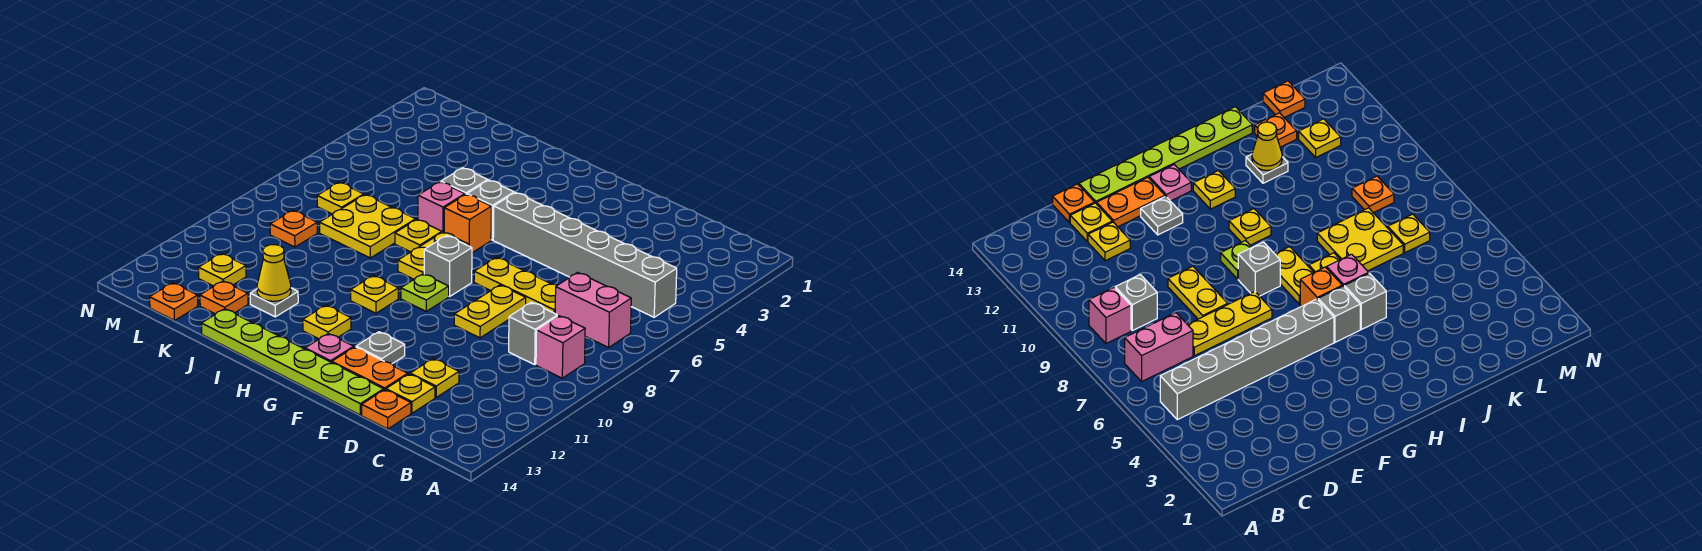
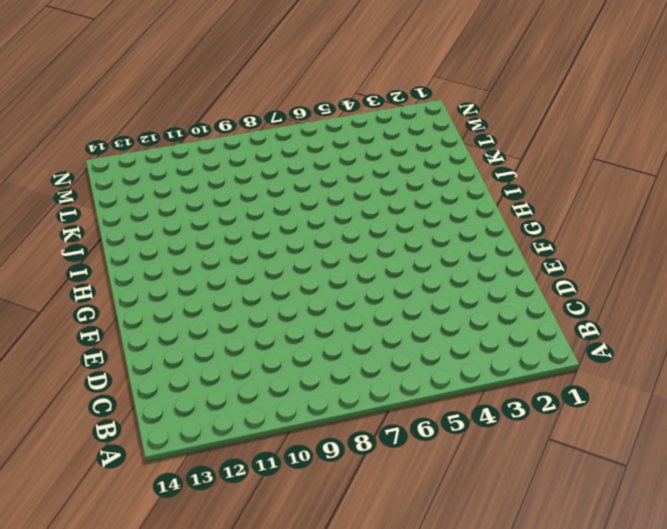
none -> grey brick B5:G5 level 1
none -> pink brick B7:C7 level 1
none -> pink brick B9 level 1
none -> grey brick C9 level 1

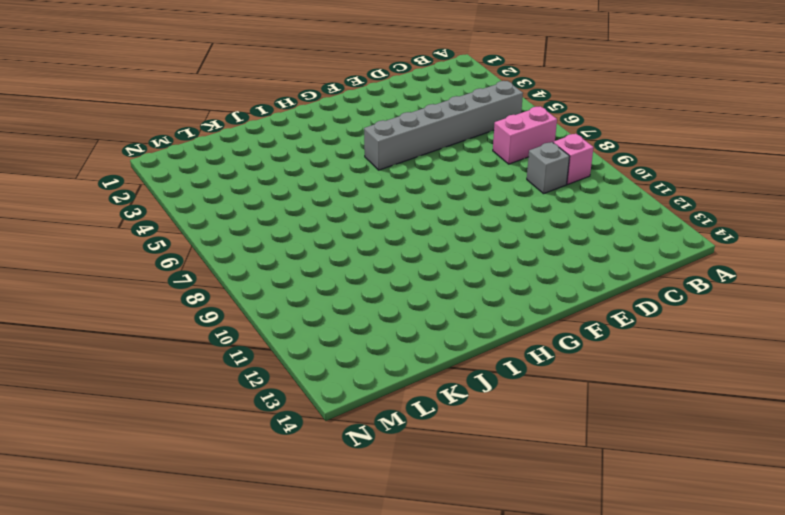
none -> yellow plate D7:F7 level 1
none -> yellow plate D12 level 1
none -> yellow plate D13 level 1
none -> orange plate D14 level 1

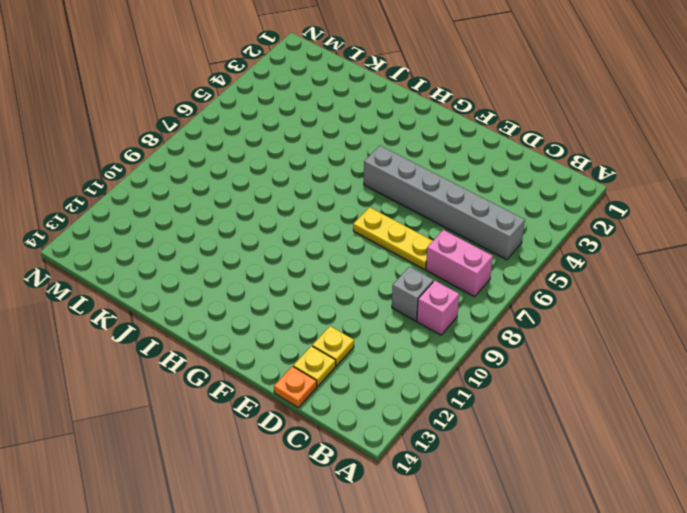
none -> yellow plate E8:E9 level 1
none -> orange plate E13:F13 level 1
none -> lime plate E14:J14 level 1
none -> grey plate F12 level 1

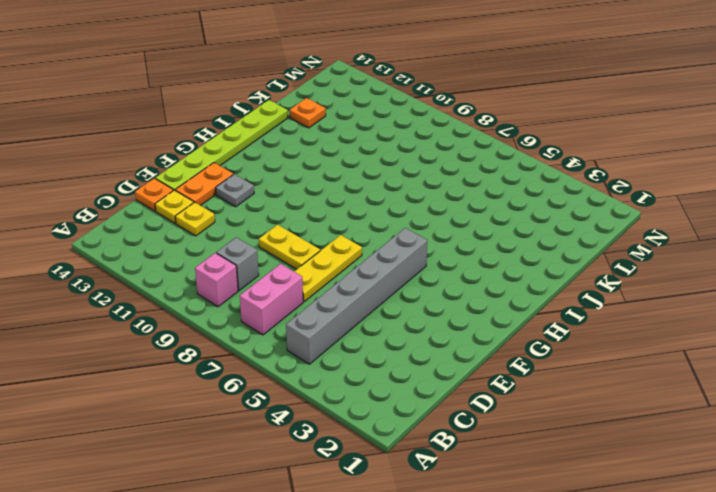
none -> grey brick G8 level 1
none -> lime plate G9 level 1
none -> pink plate G13 level 1
none -> grey brick H5 level 1

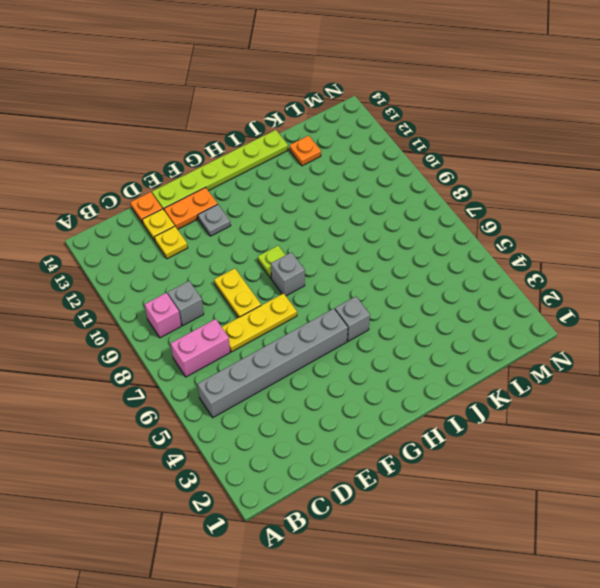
none -> pink plate G13 level 1
none -> orange brick H6 level 1
none -> yellow plate H7:H8 level 1
none -> yellow plate H10 level 1

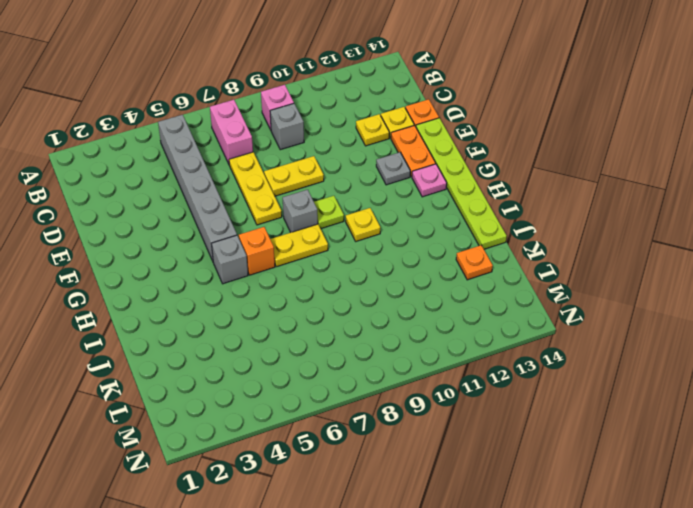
none -> yellow plate H12 level 1
none -> grey brick I5 level 1
none -> pink brick I6 level 1
none -> yellow plate I7 level 1

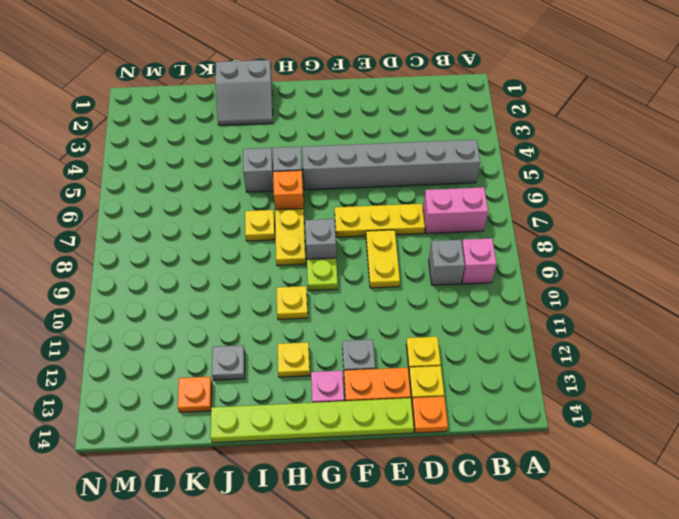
grey slope I1:J2 level 1 top 1 -> none
none -> pink brick I6 level 1
none -> yellow plate J7:K8 level 1
none -> yellow plate L7 level 1
none -> orange plate L9 level 1

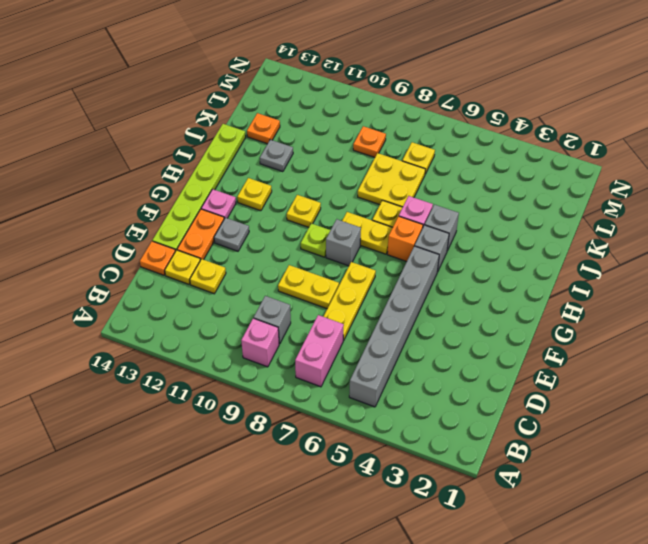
none -> yellow plate L12 level 1
none -> orange plate L14 level 1
none -> yellow cone J12 level 2

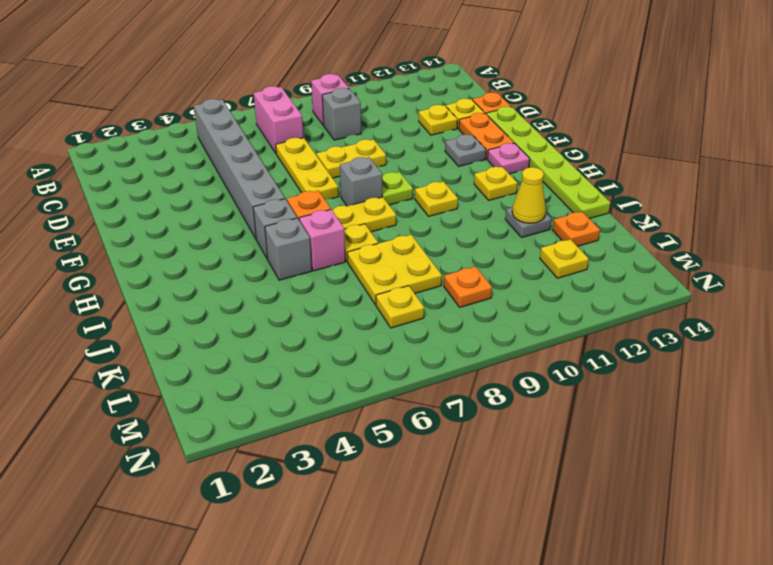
none -> orange plate L14 level 1

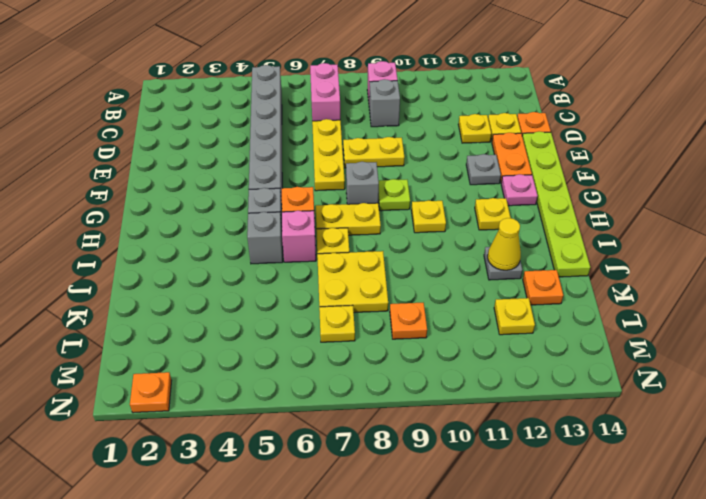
orange plate N2 level 1 -> orange plate L14 level 1

